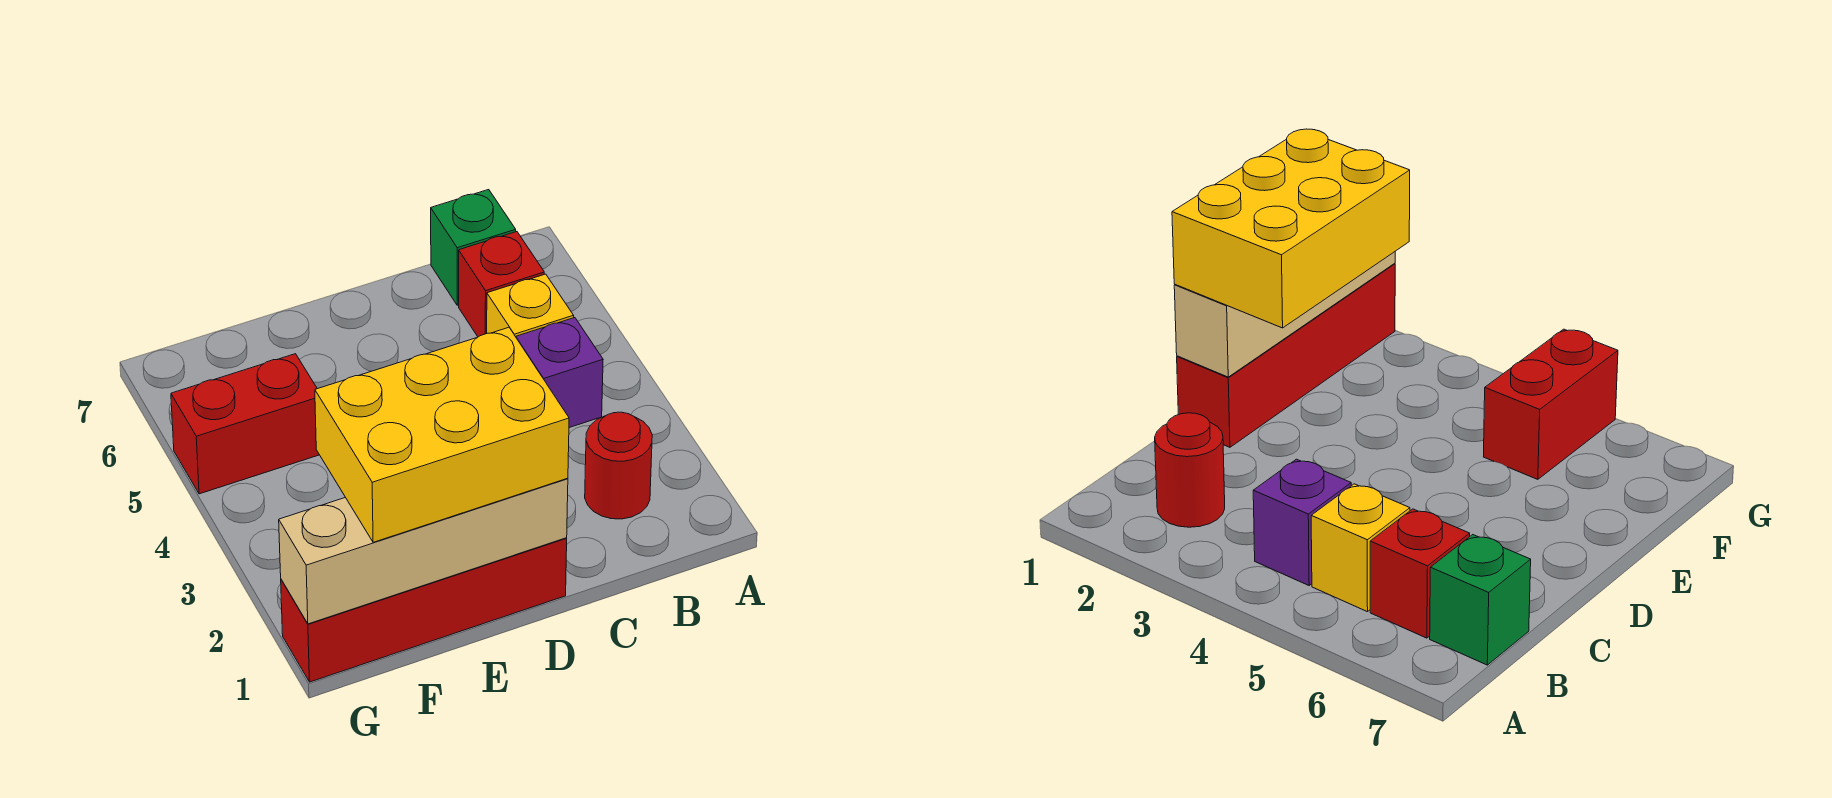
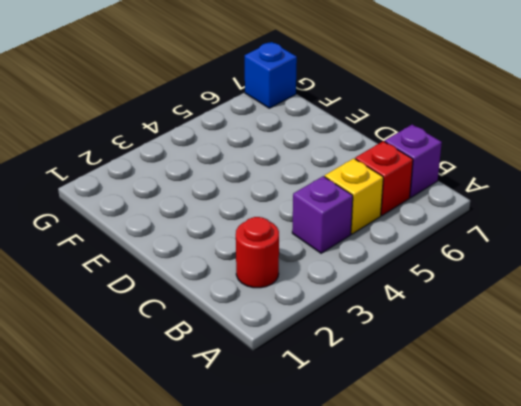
purple brick B7 level 1 -> green brick B7 level 1
blue brick G7 level 1 -> none
none -> red brick D1:G1 level 1
none -> red brick F5:G5 level 1

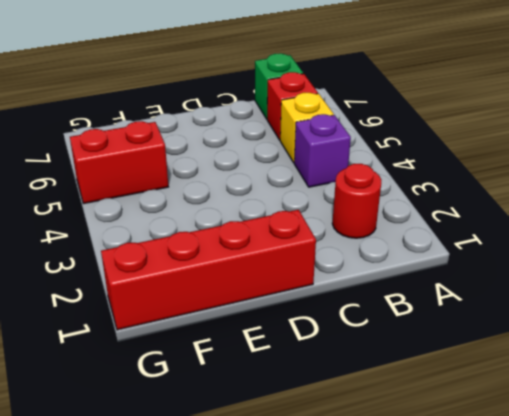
none -> tan brick D1:G1 level 2
none -> yellow brick D1:F2 level 3

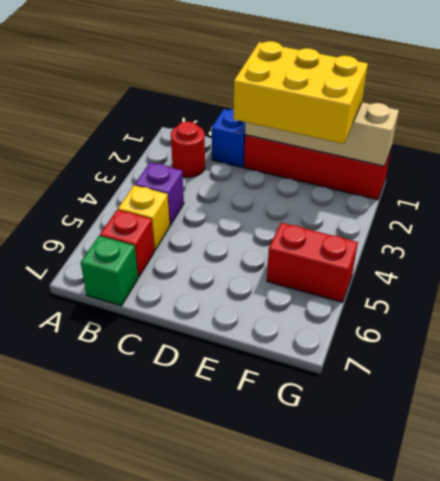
blue brick C1 level 1 -> none

